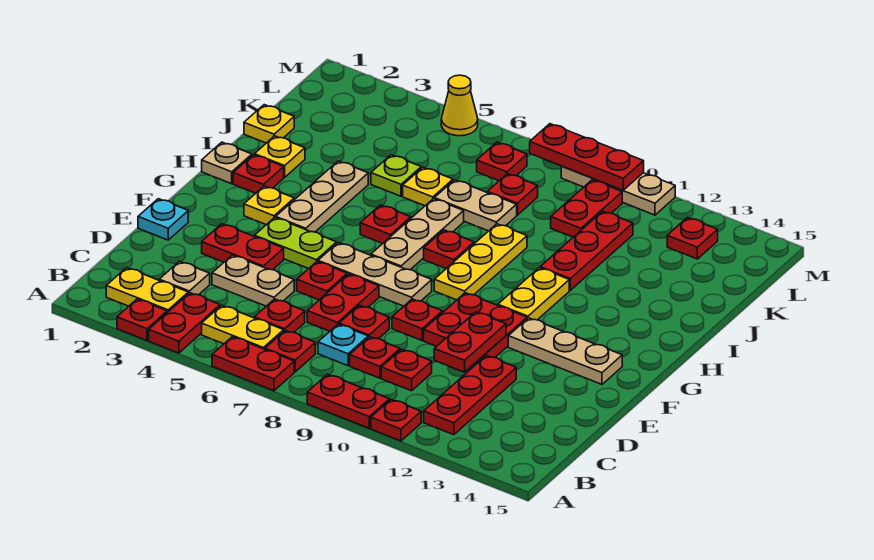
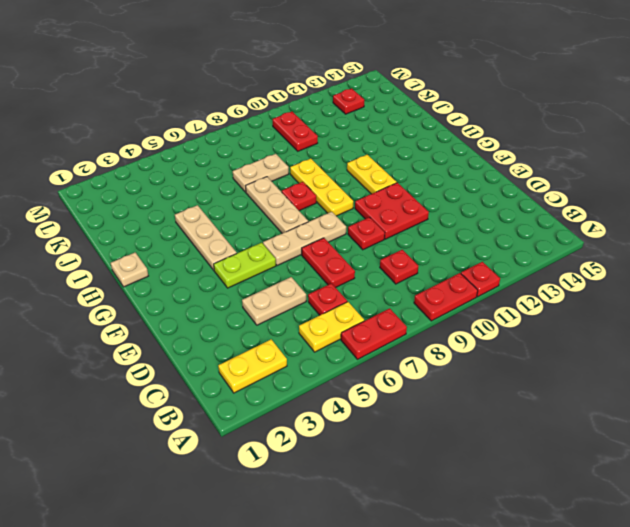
none -> red plate A3 level 1
none -> red plate A4:B4 level 1
none -> red plate B7 level 1
none -> red plate B12:D12 level 1

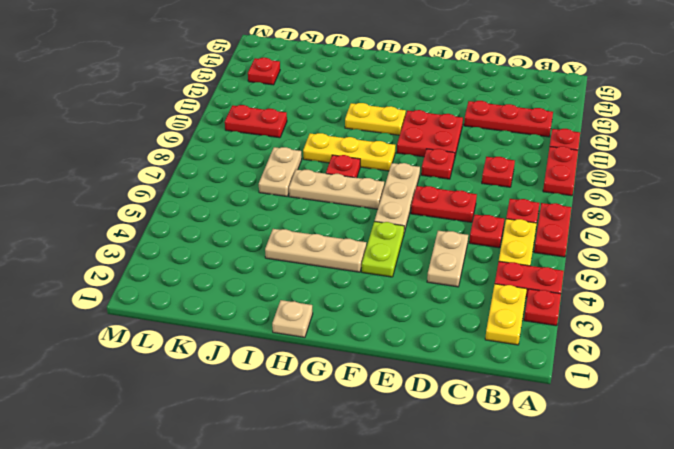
none -> tan plate C3 level 1
none -> cyan plate C8 level 1
none -> red plate C10 level 1
none -> red plate D8 level 1

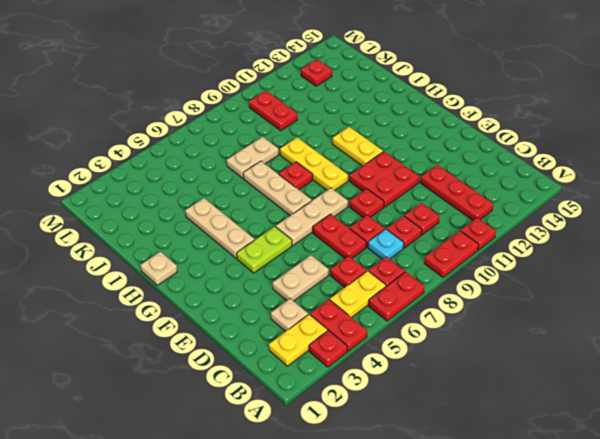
none -> cyan plate E1 level 1
none -> red plate E3:E4 level 1
none -> red plate E6 level 1
none -> tan plate F12:F14 level 1

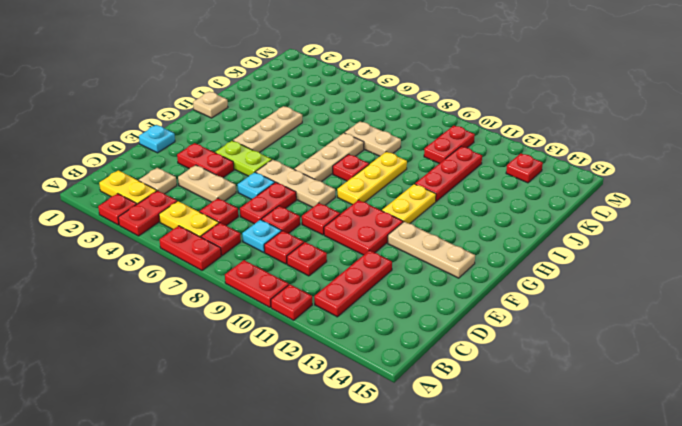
cyan plate E6 level 1 -> red plate E6 level 1
none -> yellow plate G3 level 1
none -> red plate H2 level 1
none -> red plate H6 level 1
none -> yellow plate I2 level 1

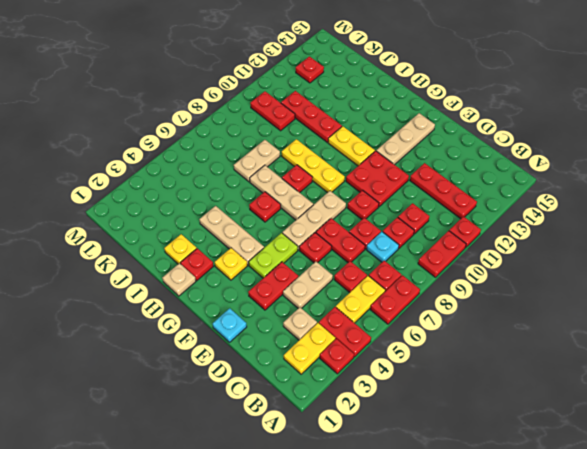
none -> yellow plate J1 level 1
none -> lime plate J5 level 1
none -> yellow plate J6 level 1
none -> red plate K8 level 1

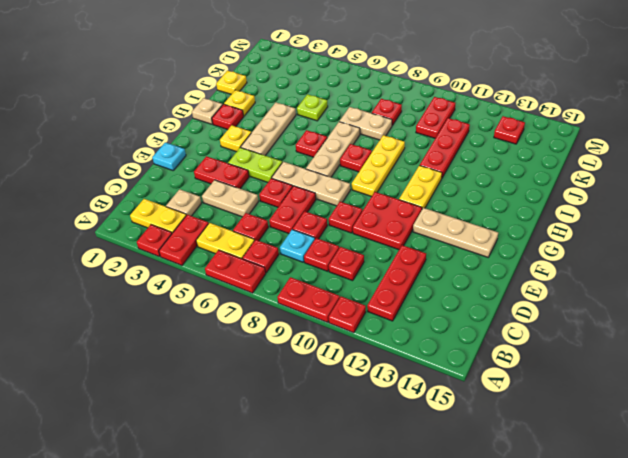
none -> yellow plate J6 level 1
none -> red plate L7 level 1
none -> yellow cone M5 level 1
none -> tan plate M9:M11 level 1

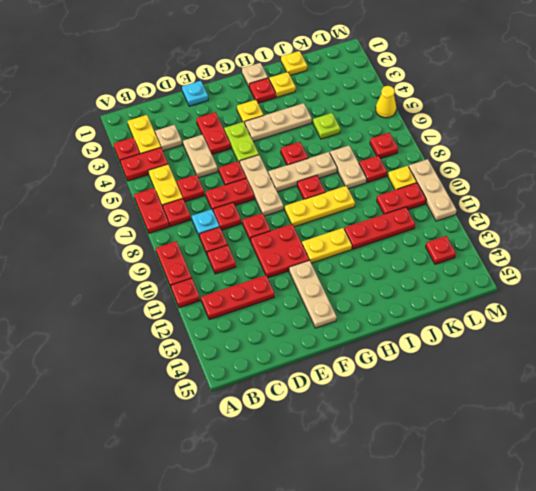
yellow plate L9 level 1 -> yellow plate J6 level 1
none -> red plate D11:E11 level 2
none -> red plate M8:M10 level 2

